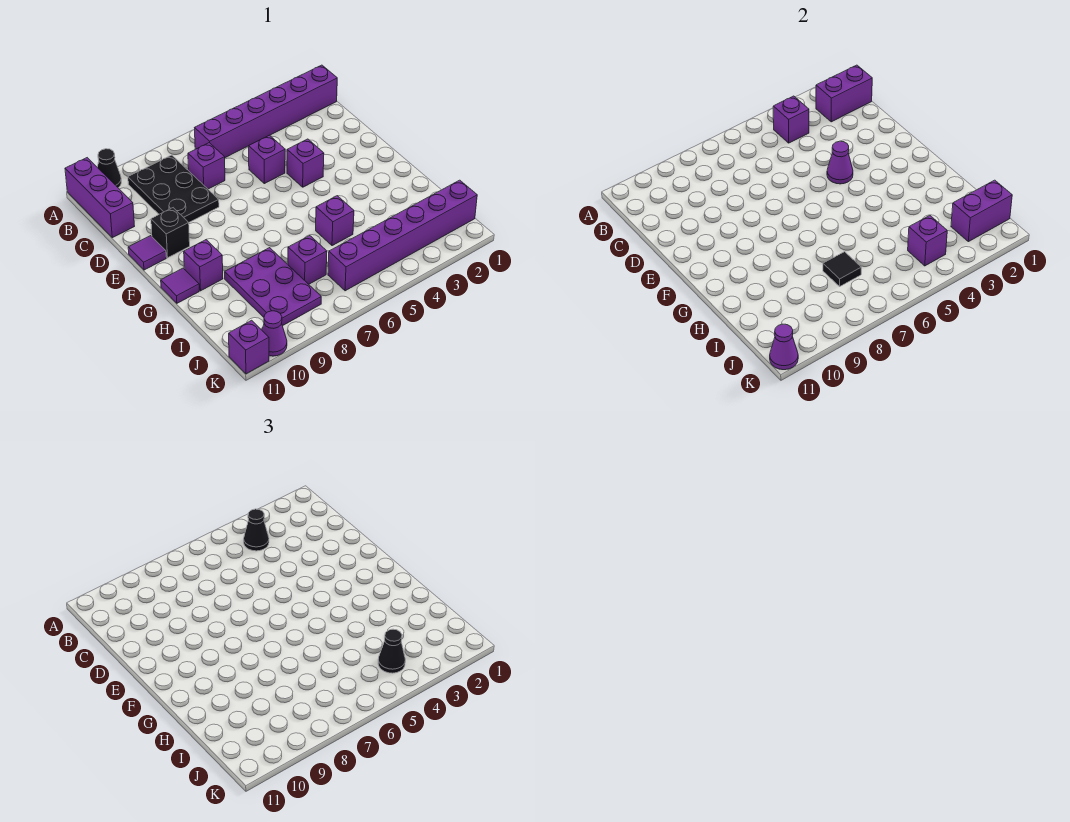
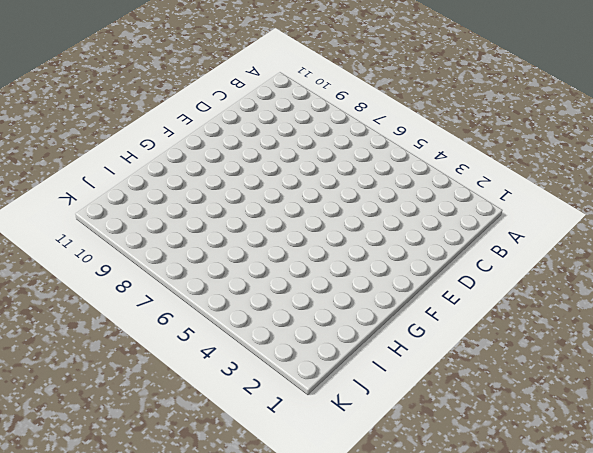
none -> black cone A10 level 1
none -> purple brick A11:C11 level 1
none -> purple brick B1:B6 level 1

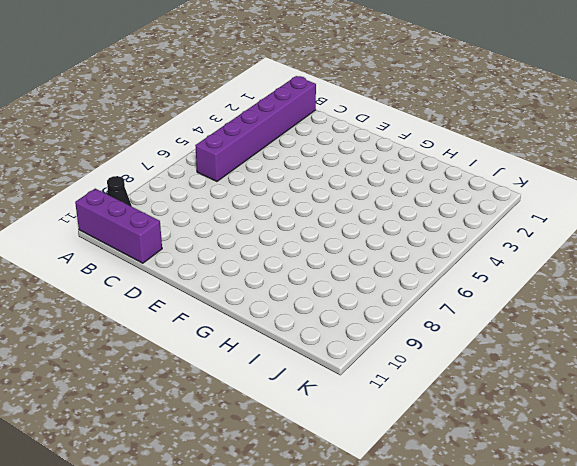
none -> black plate B8:D9 level 1
none -> purple brick C7 level 1
none -> purple brick D5 level 1

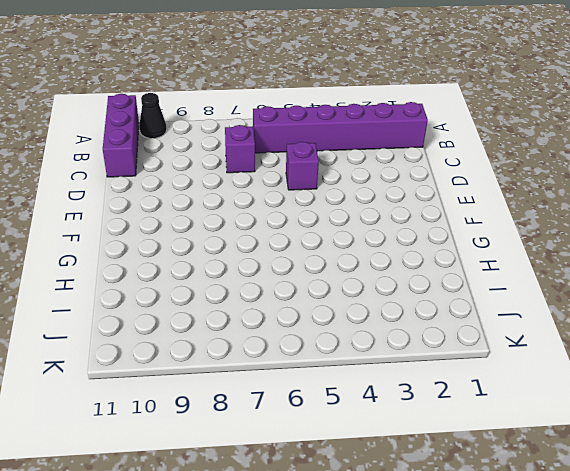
none -> black plate B8:D9 level 1
none -> purple brick E4 level 1
none -> black brick E10 level 1

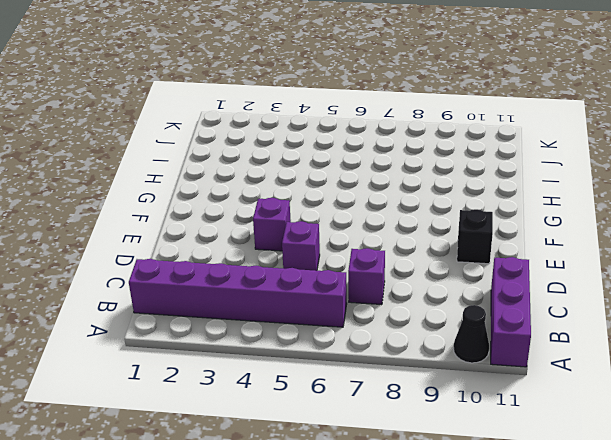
none -> black plate B8:D9 level 1
none -> purple tile E11 level 1
none -> purple brick G10 level 1

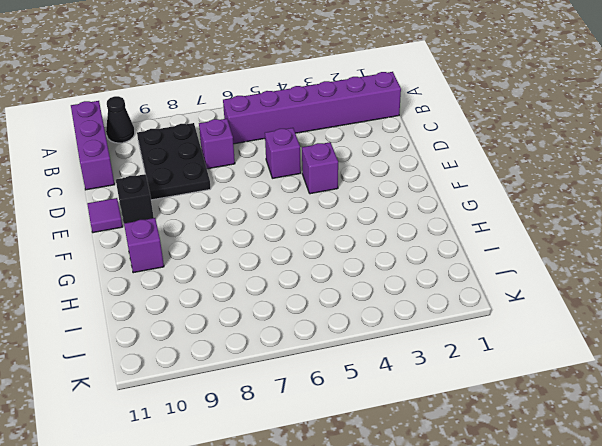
none -> purple tile G11 level 1
none -> purple brick H5 level 1
none -> purple plate H8:J9 level 1

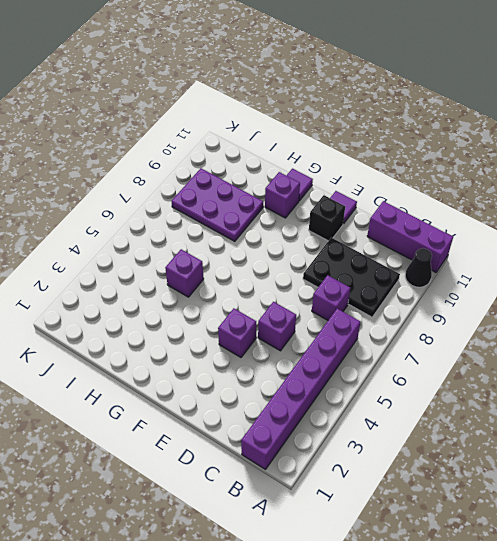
none -> purple brick I7 level 1
none -> purple brick J1:J6 level 1
none -> purple cone K10 level 1

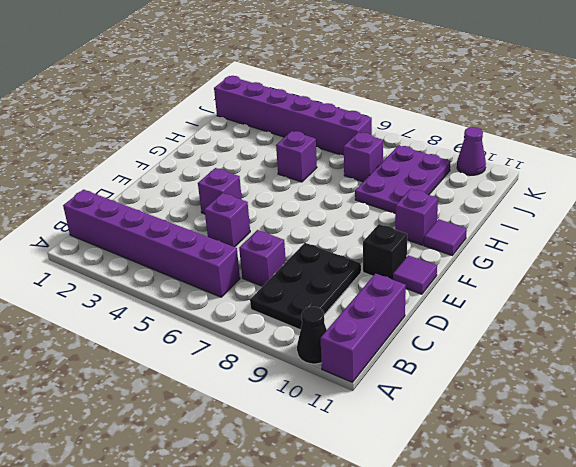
none -> purple brick K11 level 1
none -> purple brick B1:B2 level 2
none -> purple brick B4 level 2

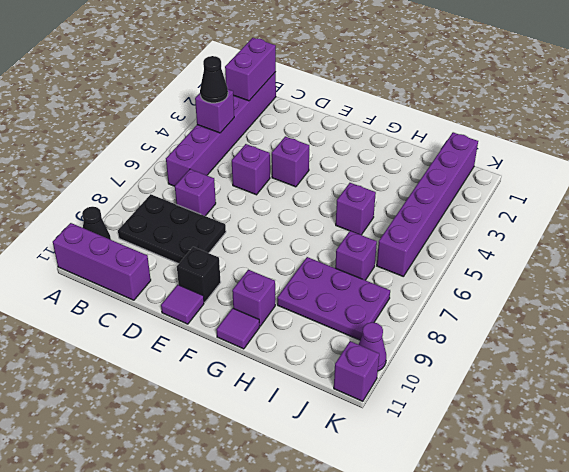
none -> purple cone E4 level 2
none -> black tile I7 level 2
none -> purple brick J1:J2 level 2

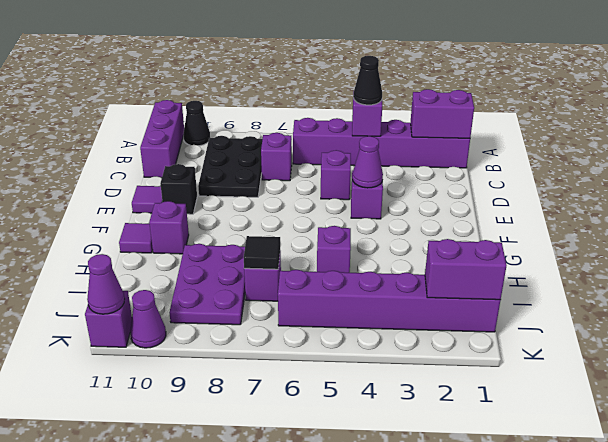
none -> purple brick J4 level 2
none -> black cone J4 level 3

